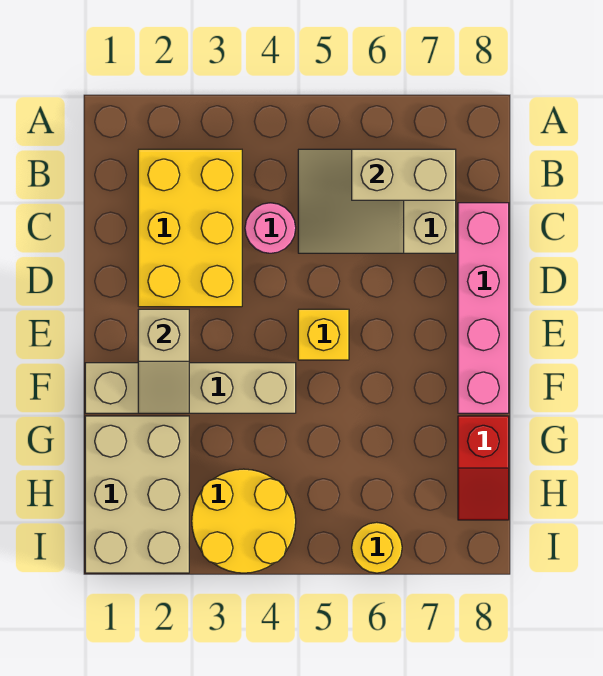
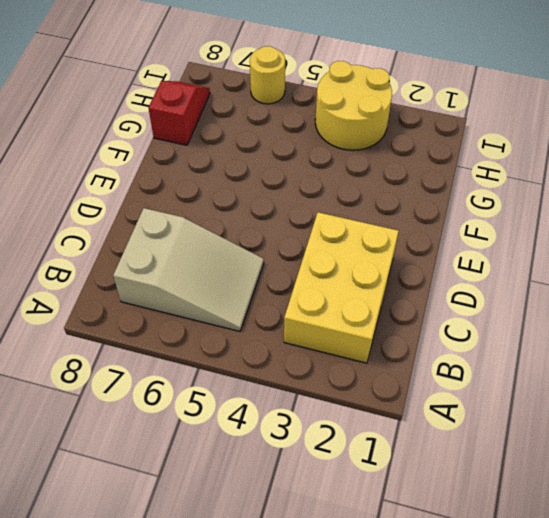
none -> pink round brick C4 level 1
none -> pink brick C8:F8 level 1
none -> yellow brick E5 level 1

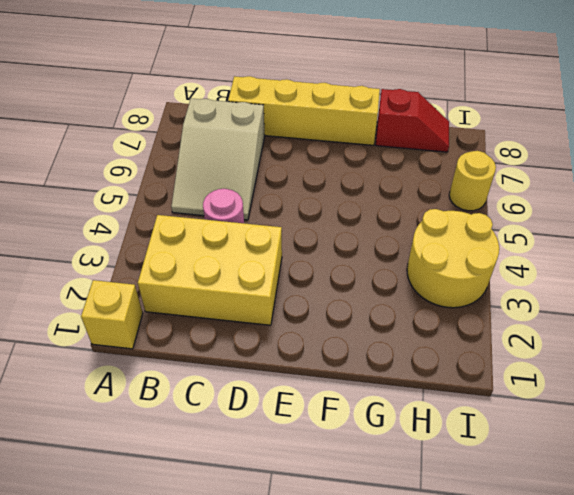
yellow brick A1 level 1 -> yellow brick E5 level 1
yellow brick C8:F8 level 1 -> pink brick C8:F8 level 1
none -> tan brick F1:F4 level 1
none -> tan brick G1:I2 level 1
none -> tan brick B6:B7 level 2

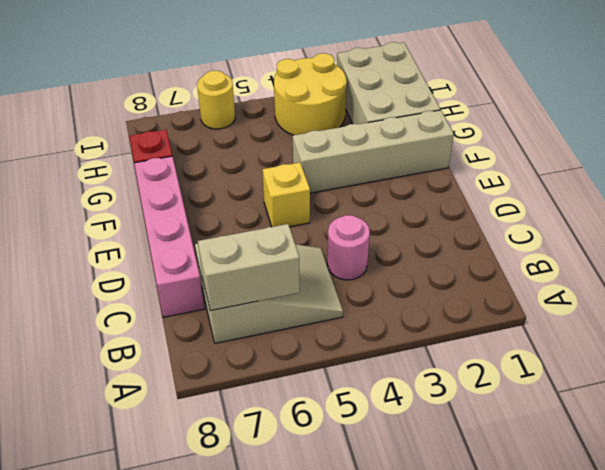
none -> yellow brick B2:D3 level 1
none -> tan slope E2:F2 level 2 top E

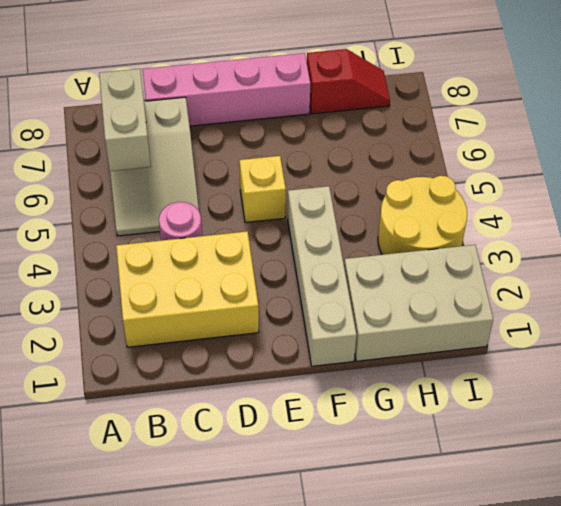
none -> yellow round brick I6 level 1
none -> tan slope E2:F2 level 2 top E

